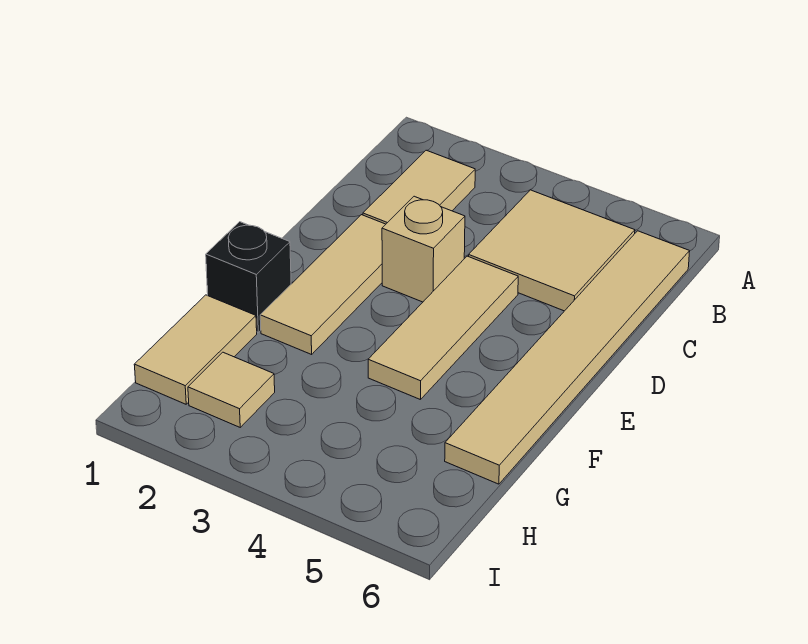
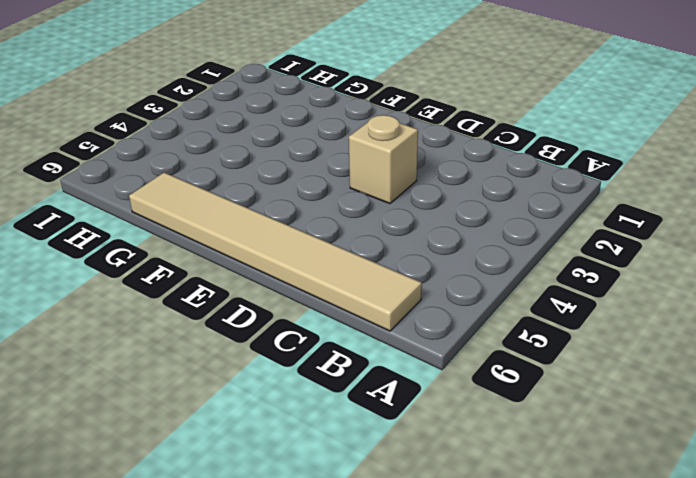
none -> tan tile B2:C2 level 1
none -> tan tile B4:C5 level 1

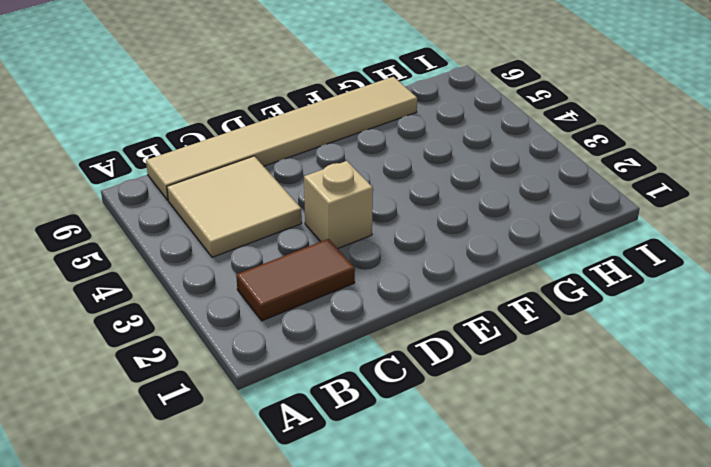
brown tile B2:C2 level 1 -> tan tile B2:C2 level 1
none -> tan tile D2:F2 level 1
none -> tan tile D4:F4 level 1

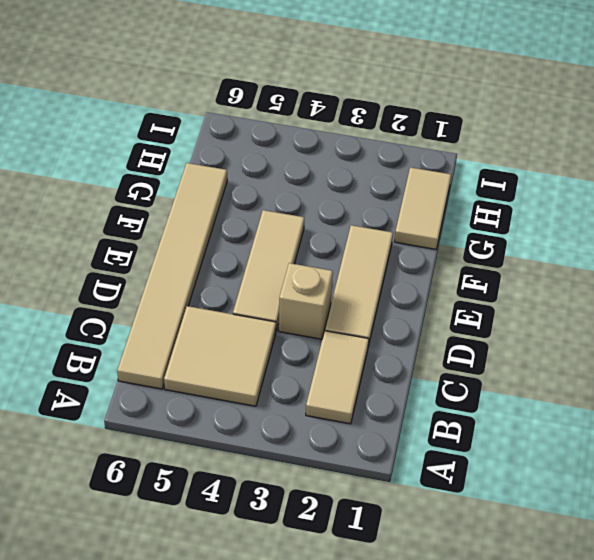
none -> black brick F1 level 1
none -> tan tile H2 level 1

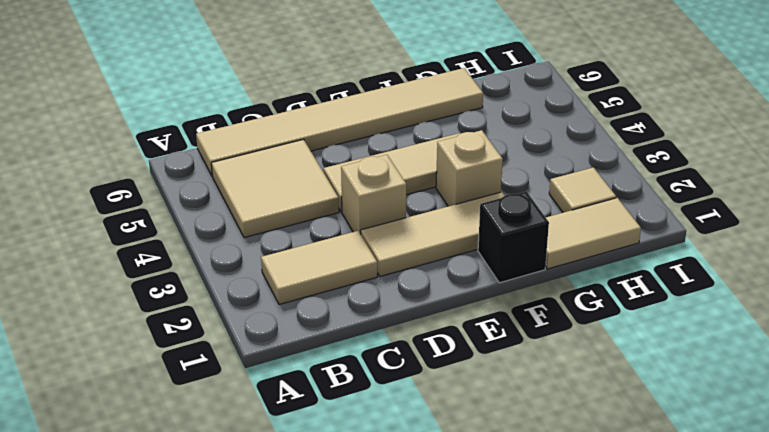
tan brick F3 level 1 -> none

